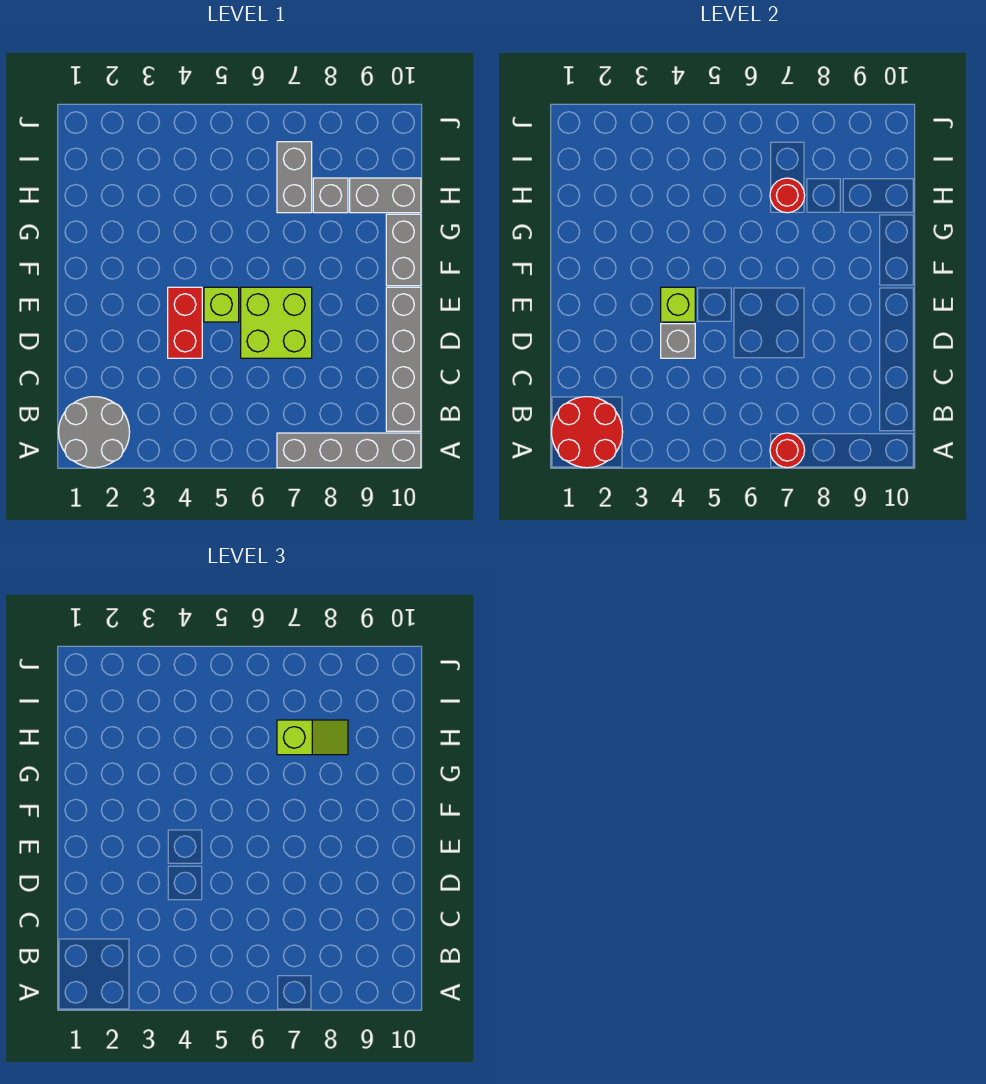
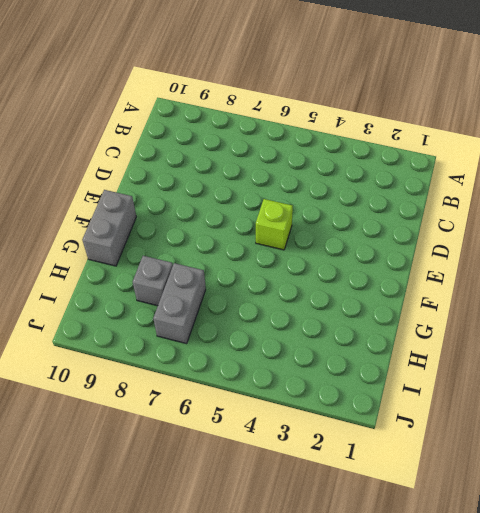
none -> grey round brick A1:B2 level 1
none -> grey brick A7:A10 level 1
none -> grey brick B10:E10 level 1

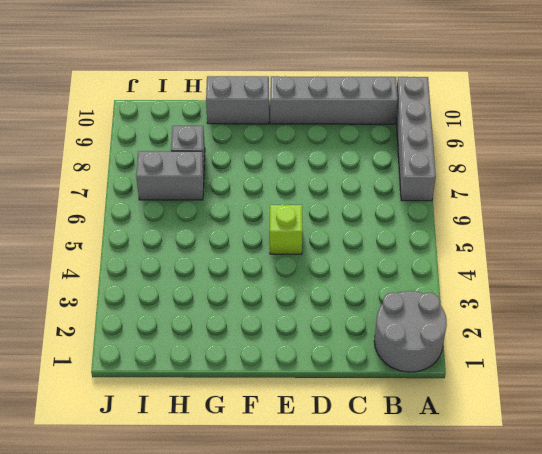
none -> red brick D4:E4 level 1
none -> lime brick D6:E7 level 1
none -> grey brick H9:H10 level 1

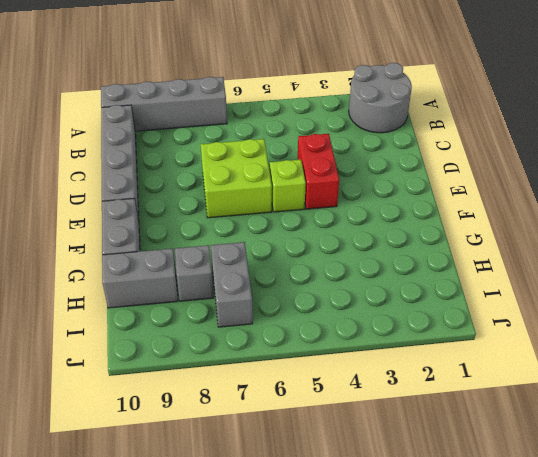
none -> red round brick A1:B2 level 2
none -> red round brick A7 level 2
none -> grey brick D4 level 2

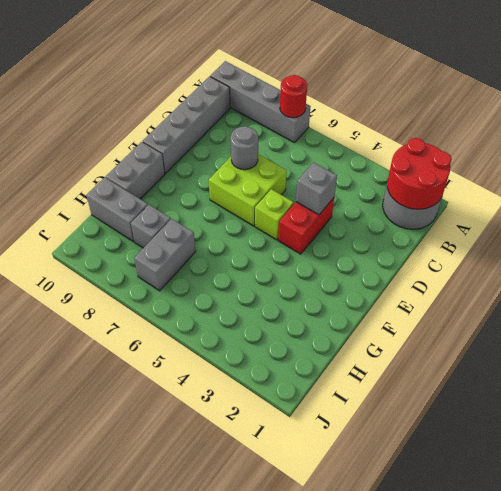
grey round brick D7 level 2 -> none
none -> lime brick E4 level 2
none -> red round brick H7 level 2
none -> lime slope H7:H8 level 3 top 7

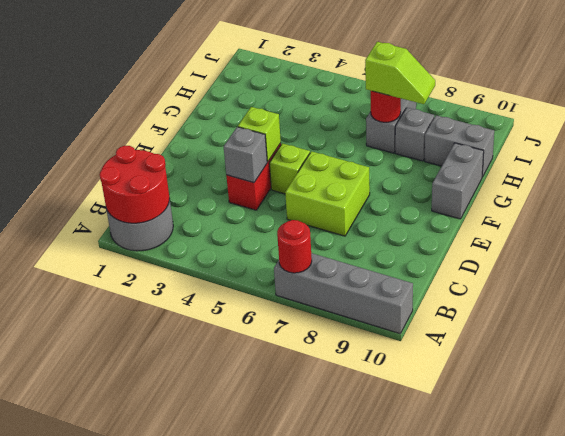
none -> grey brick B10:E10 level 1

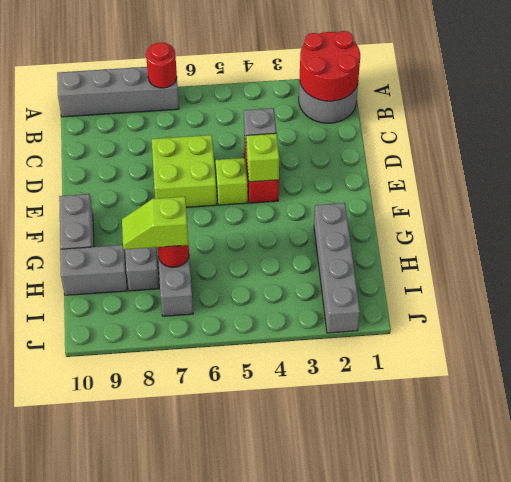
grey brick G2:J2 level 1 -> grey brick B10:E10 level 1

